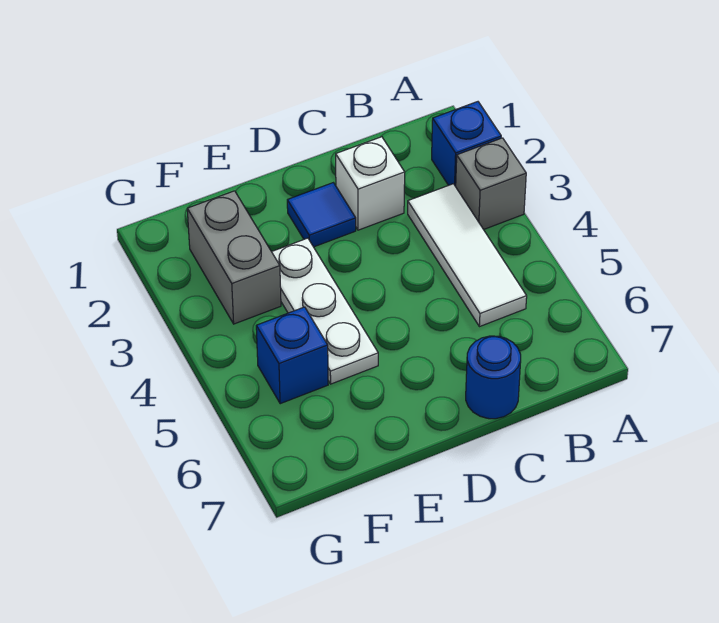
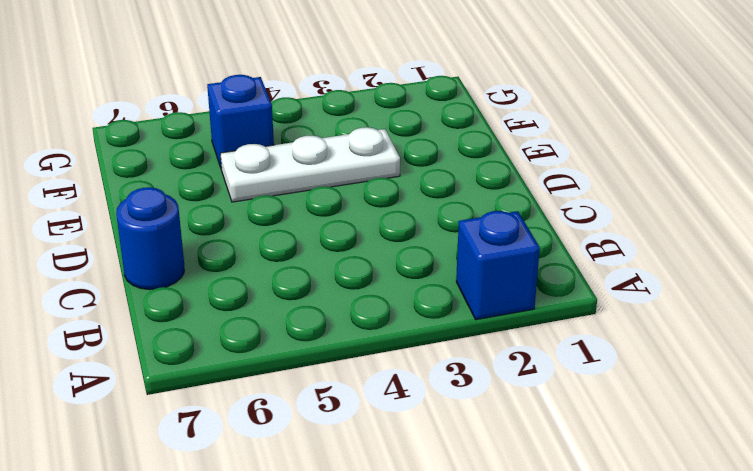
none -> grey brick A3 level 1
none -> white tile B3:B5 level 1

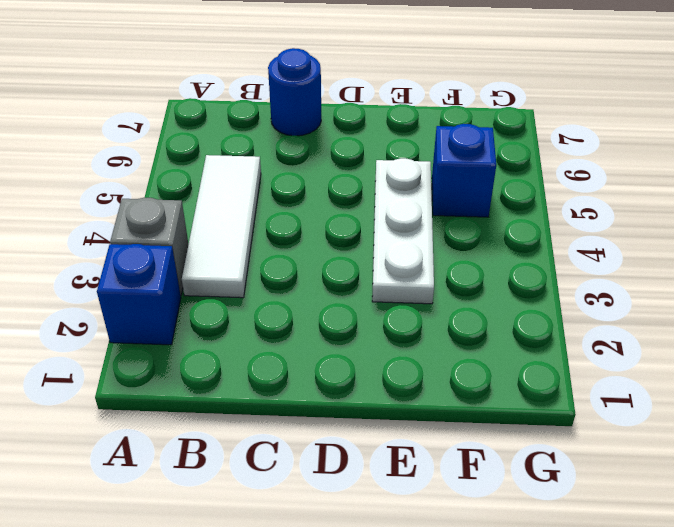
none -> white brick C2 level 1
none -> blue tile D2 level 1

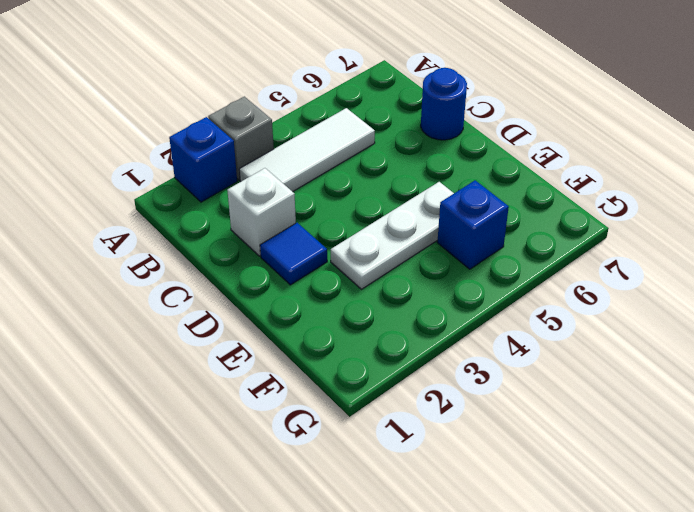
none -> grey brick F2:F3 level 1

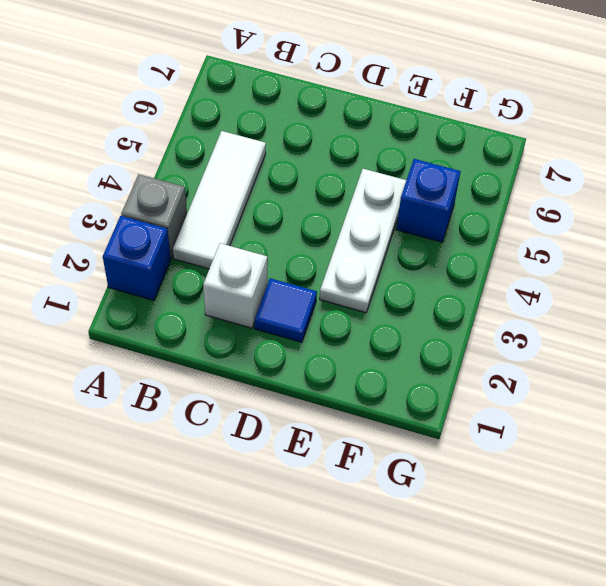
none -> blue round brick C7 level 1
none -> grey brick F2:F3 level 1

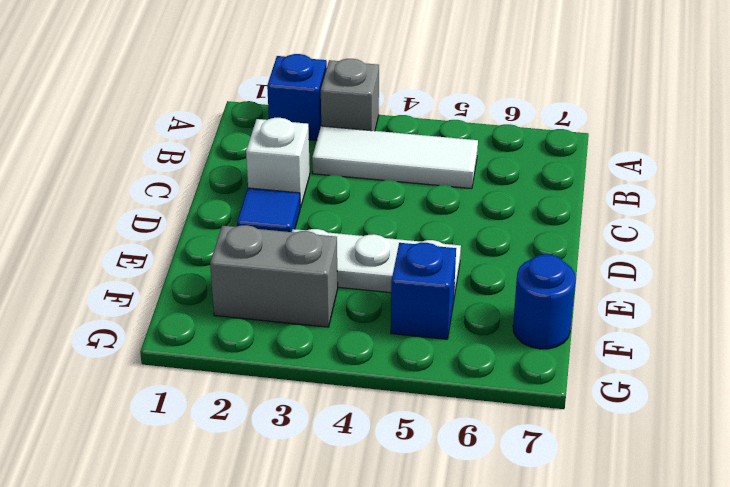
blue round brick F7 level 1 -> blue round brick C7 level 1

